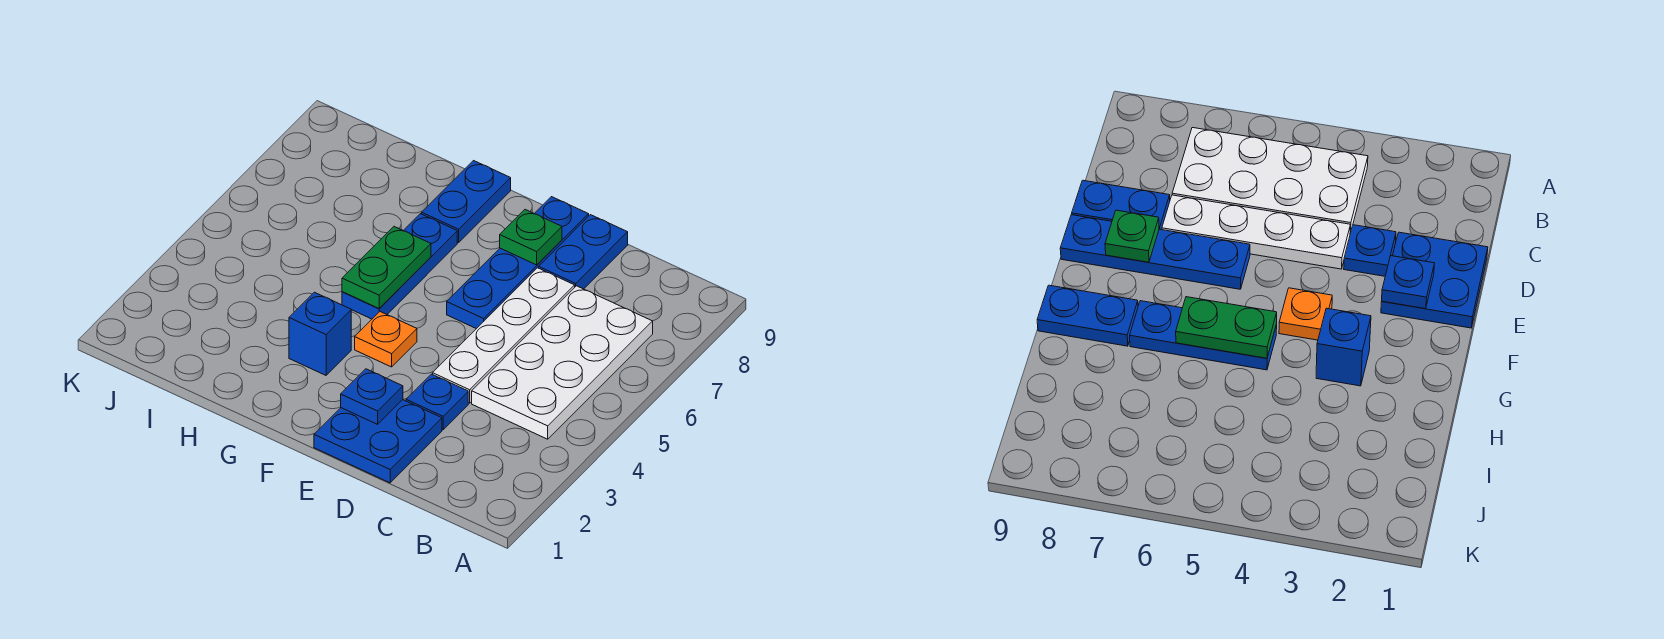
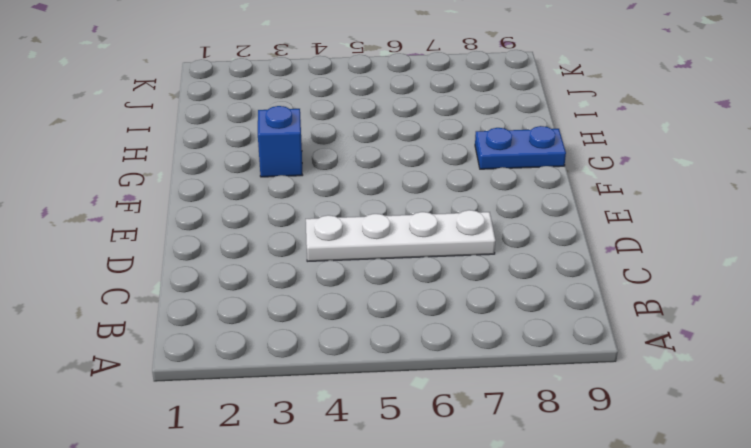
none -> white plate B4:C7 level 1
none -> blue plate D1:E2 level 1
none -> blue plate D3 level 1

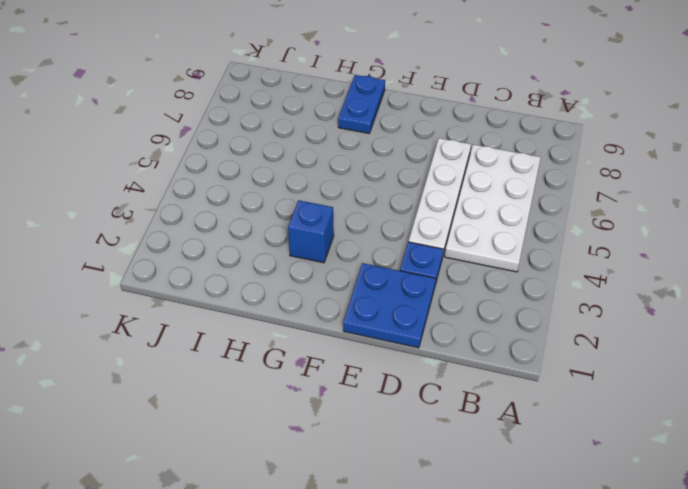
none -> blue plate D8:D9 level 1
none -> blue plate E6:E9 level 1
none -> orange plate F4 level 1

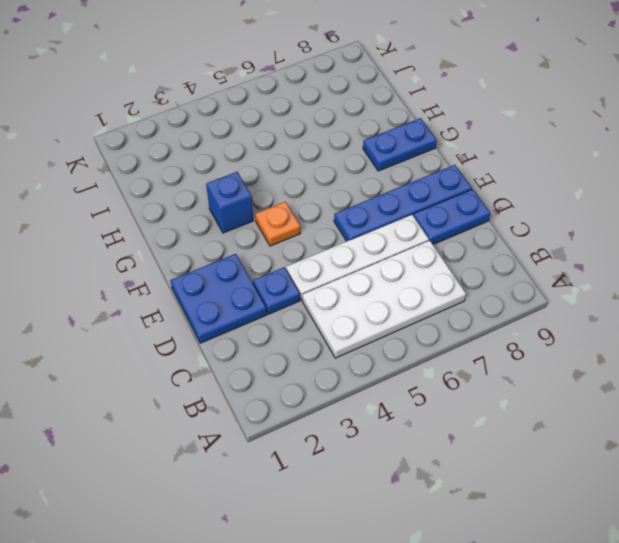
none -> blue plate G5:G7 level 1
none -> blue plate E2 level 2
none -> green plate E8 level 2

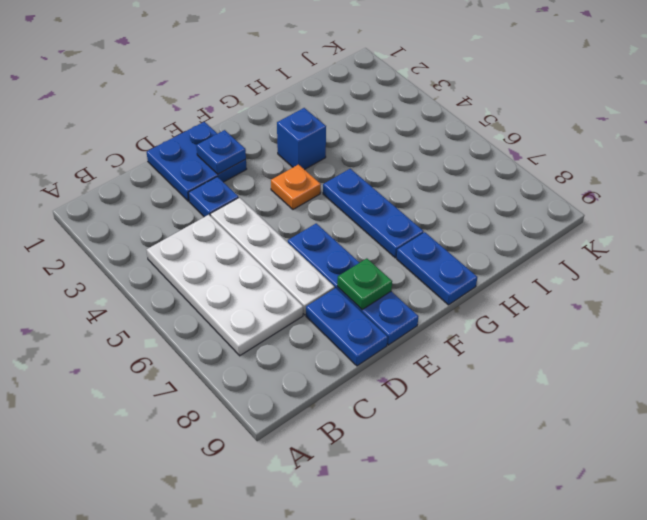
none -> green plate G5:G6 level 2

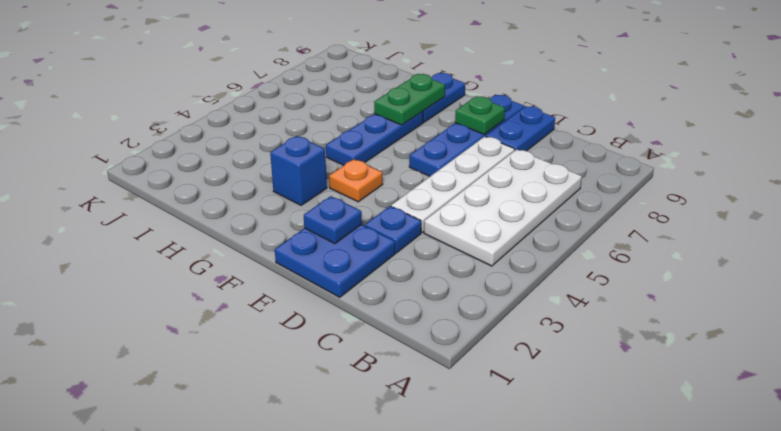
green plate G7:G8 level 2 -> green plate G5:G6 level 2

